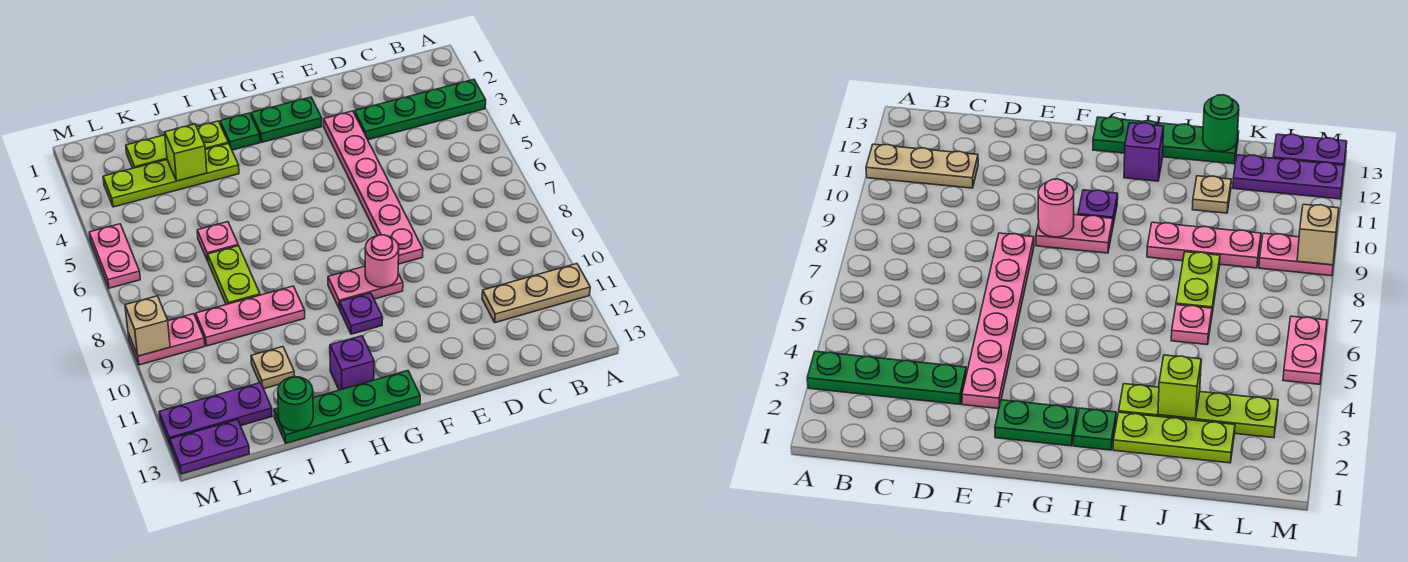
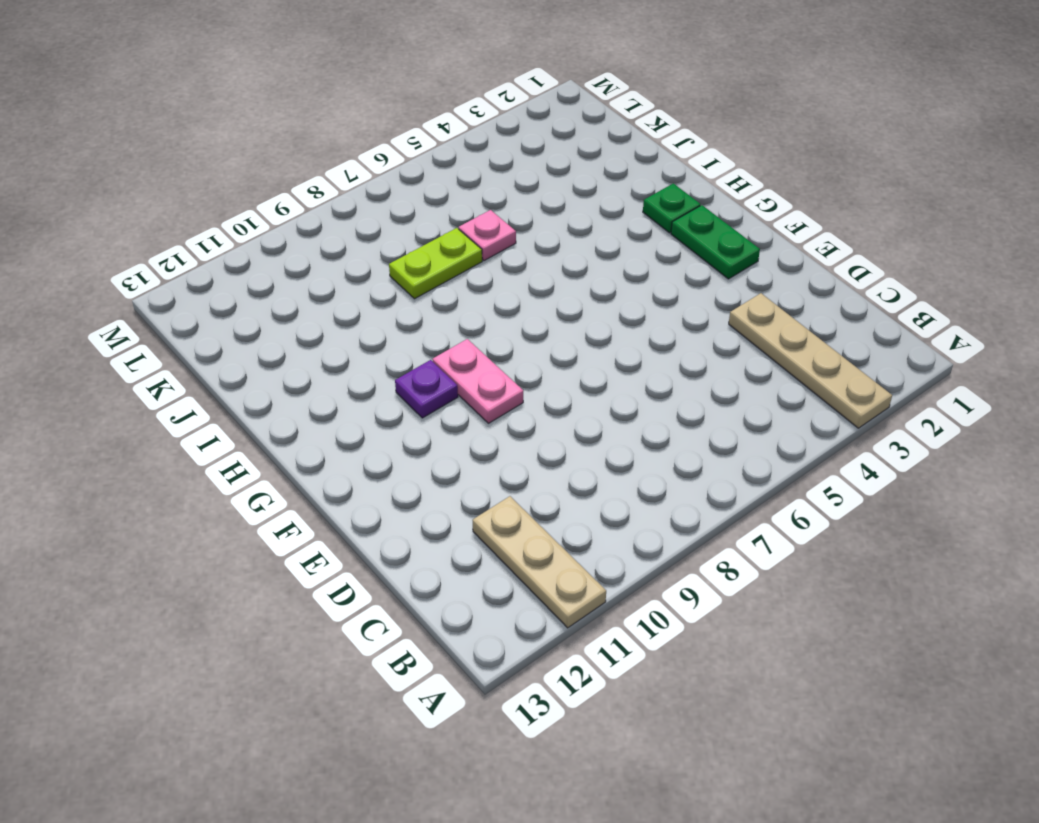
tan plate A3:D3 level 1 -> green plate A3:D3 level 1
none -> pink plate E3:E8 level 1
none -> green plate G13:J13 level 1
none -> purple brick H12 level 1

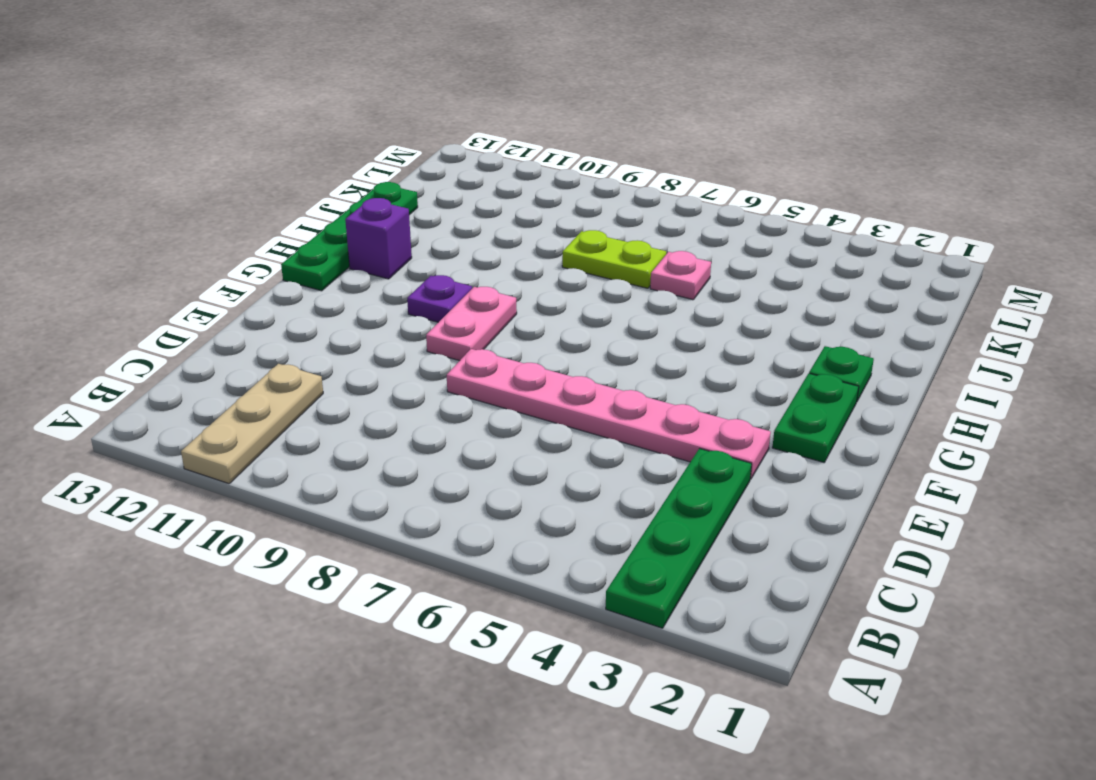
none -> lime plate I2:K2 level 1
none -> lime plate I3:L3 level 1
none -> pink plate I9:K9 level 1

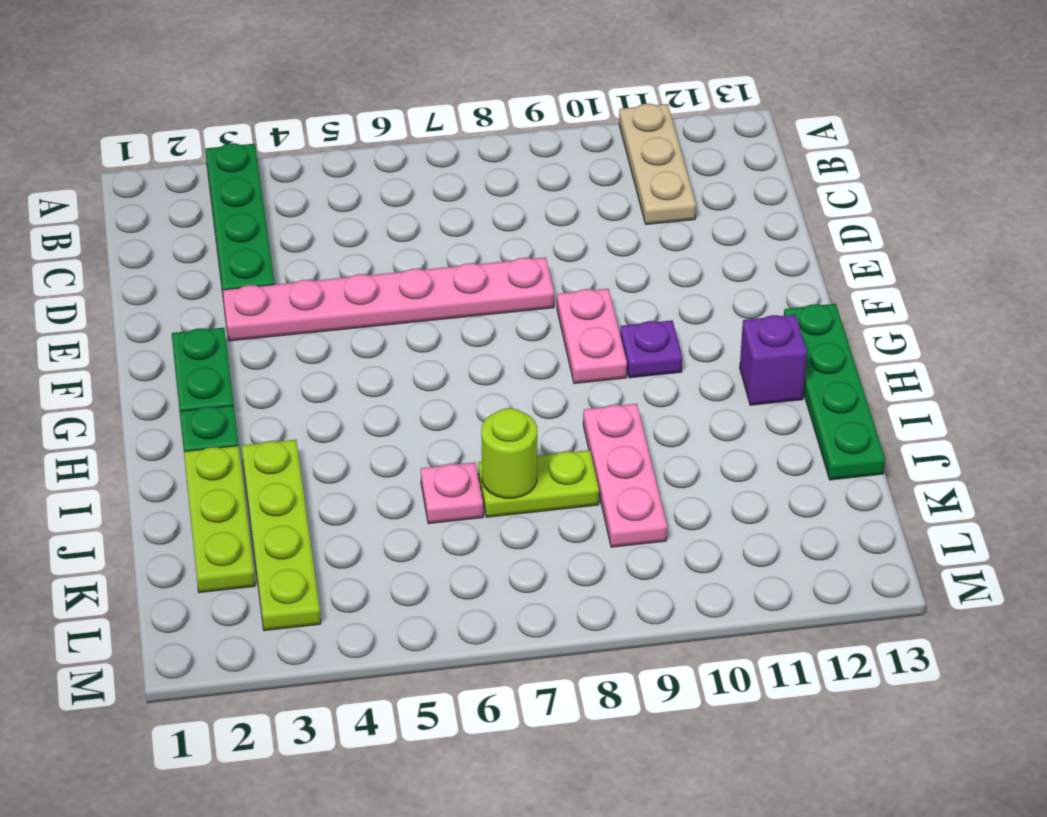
lime round brick J7 level 2 -> none
none -> tan plate J11 level 1
none -> purple plate K12:M12 level 1
none -> pink plate L9:M9 level 1

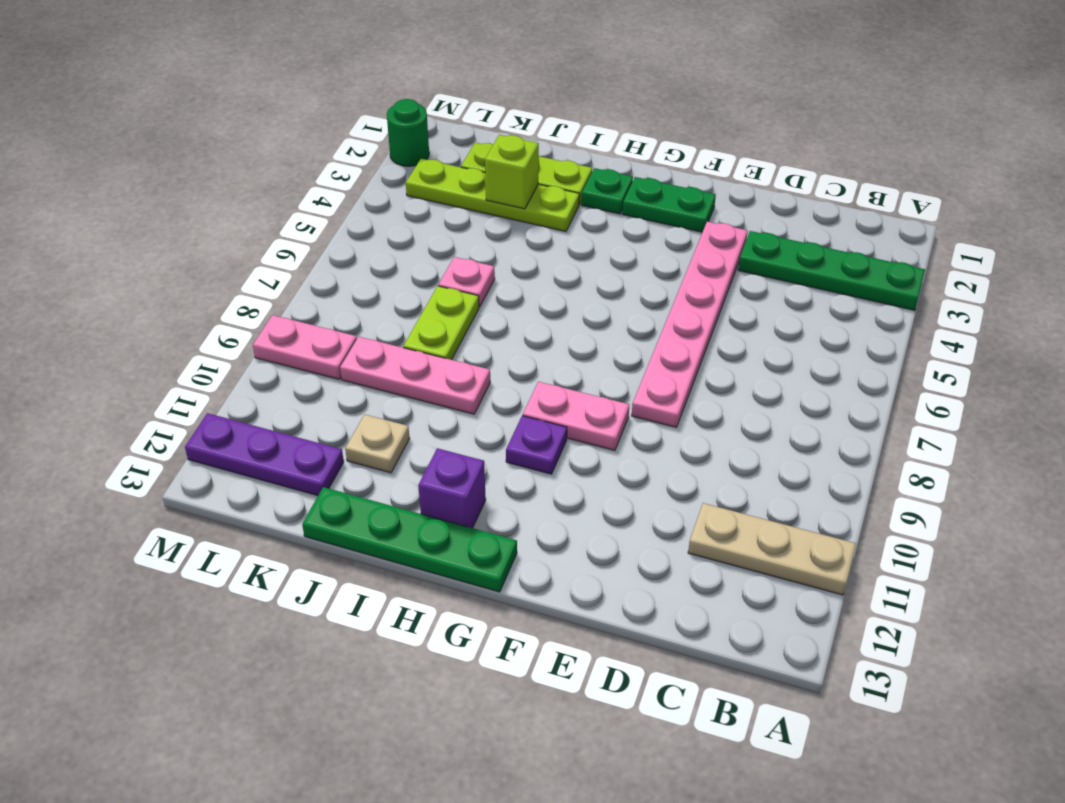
green round brick M2 level 1 -> green round brick J13 level 2
none -> purple plate L13:M13 level 1
none -> pink plate M5:M6 level 1
none -> pink round brick F9 level 2

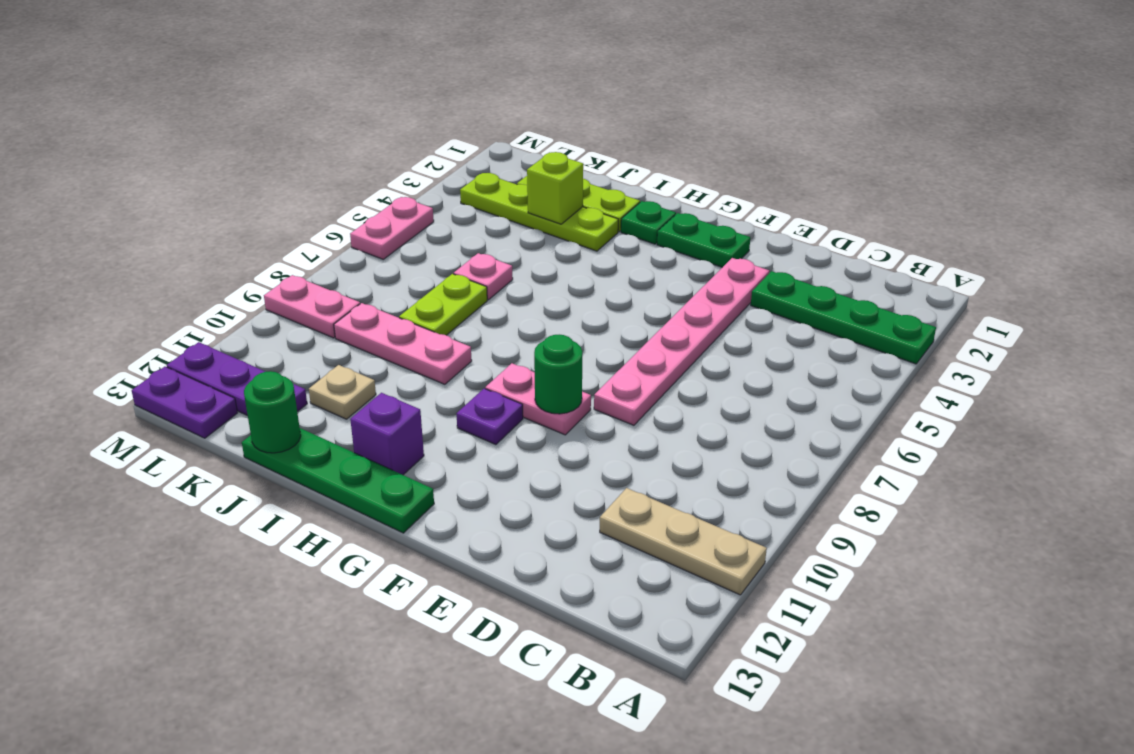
green round brick F9 level 2 -> pink round brick F9 level 2
none -> tan brick M9 level 2

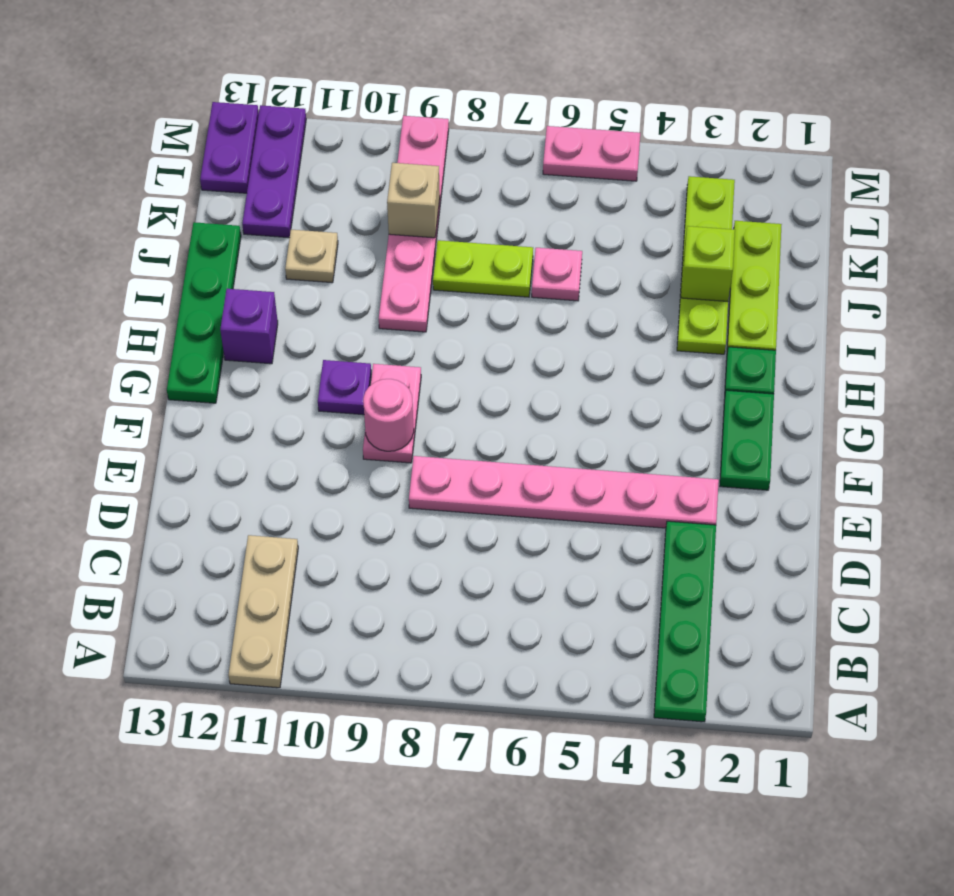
tan brick K9 level 2 -> tan brick M9 level 2
none -> green round brick J13 level 2

